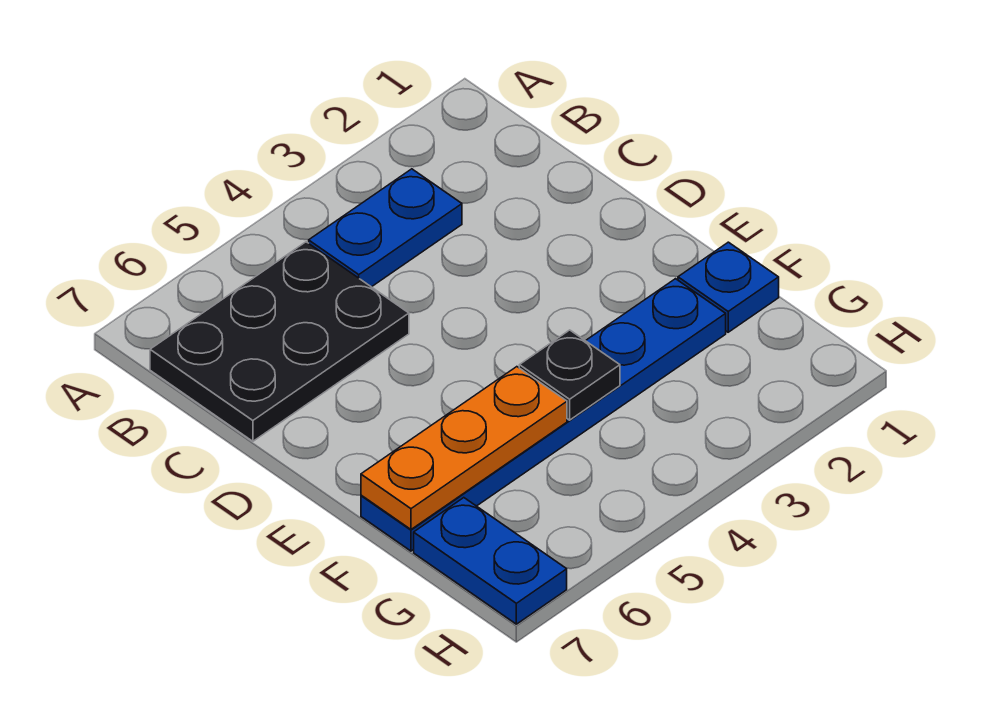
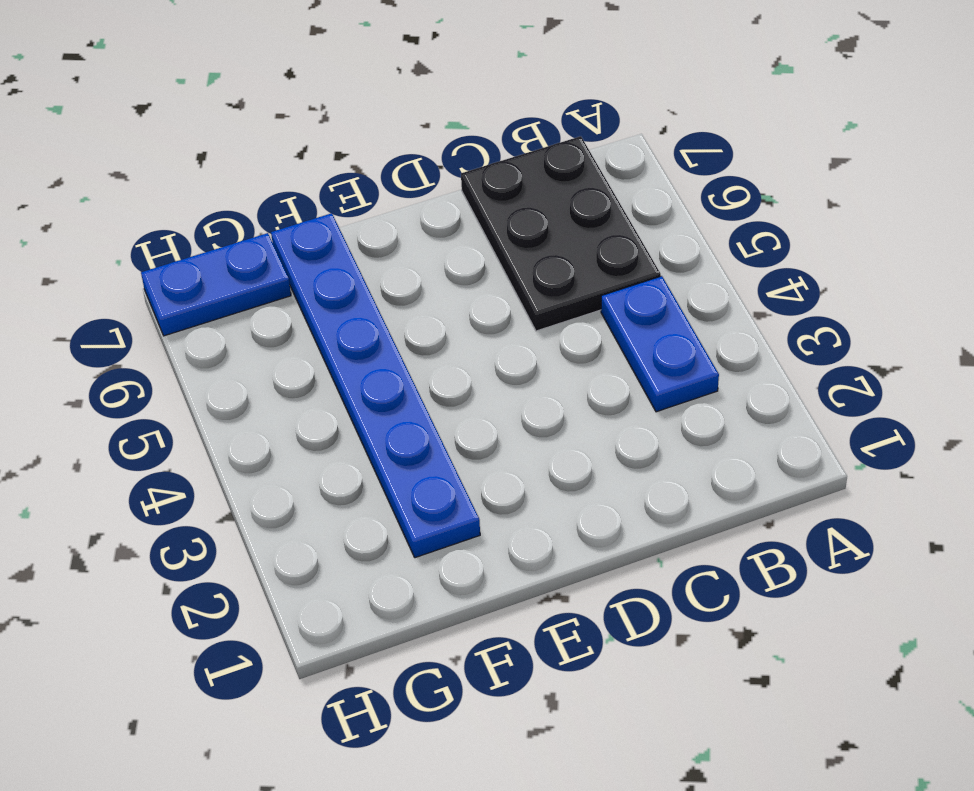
none -> blue plate F1 level 1
none -> black plate F4 level 2

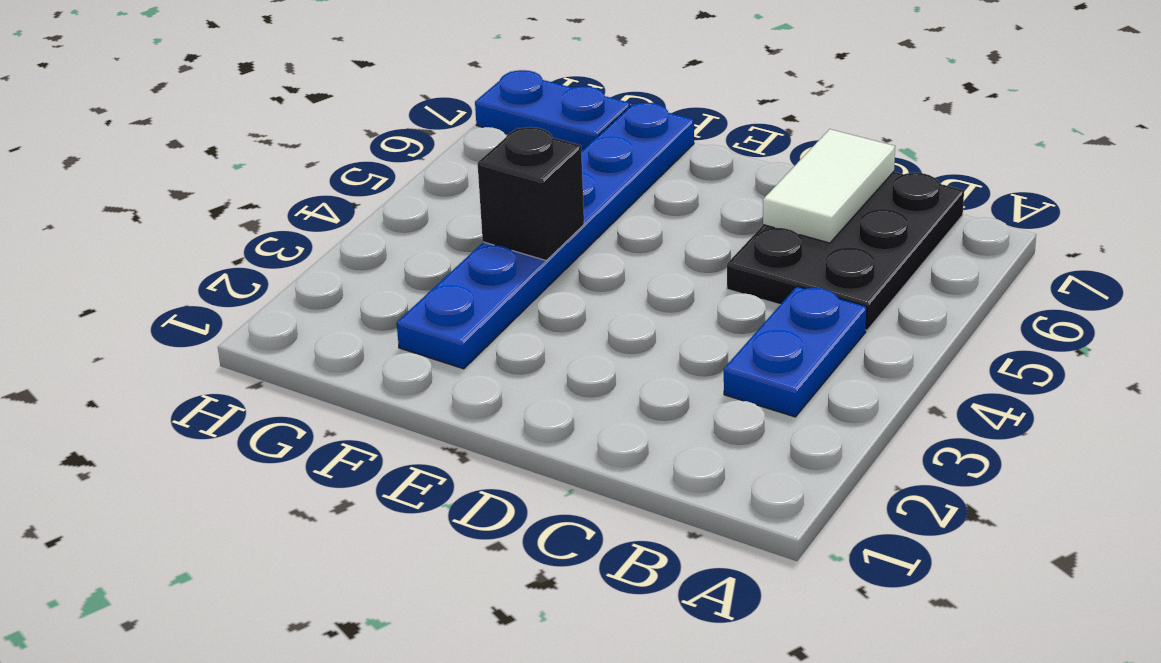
white tile C6:C7 level 2 -> none
black brick F4 level 2 -> black plate F4 level 2
none -> blue plate F1 level 1
none -> orange plate F5:F7 level 2

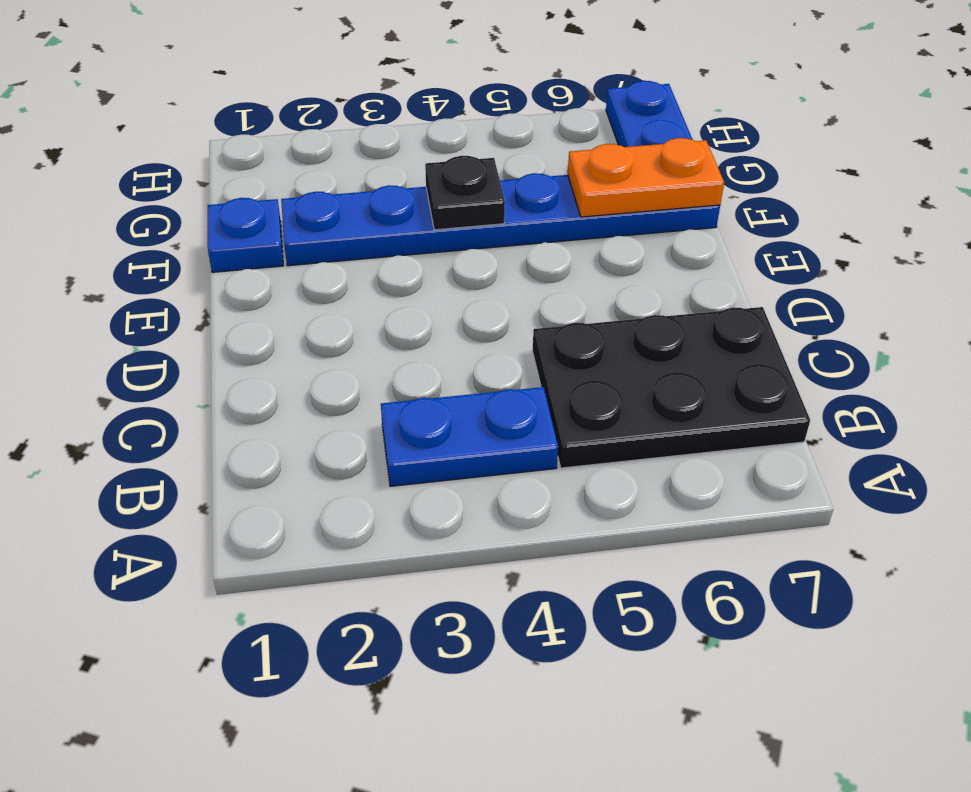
orange plate F6:F7 level 2 -> orange plate F5:F7 level 2

